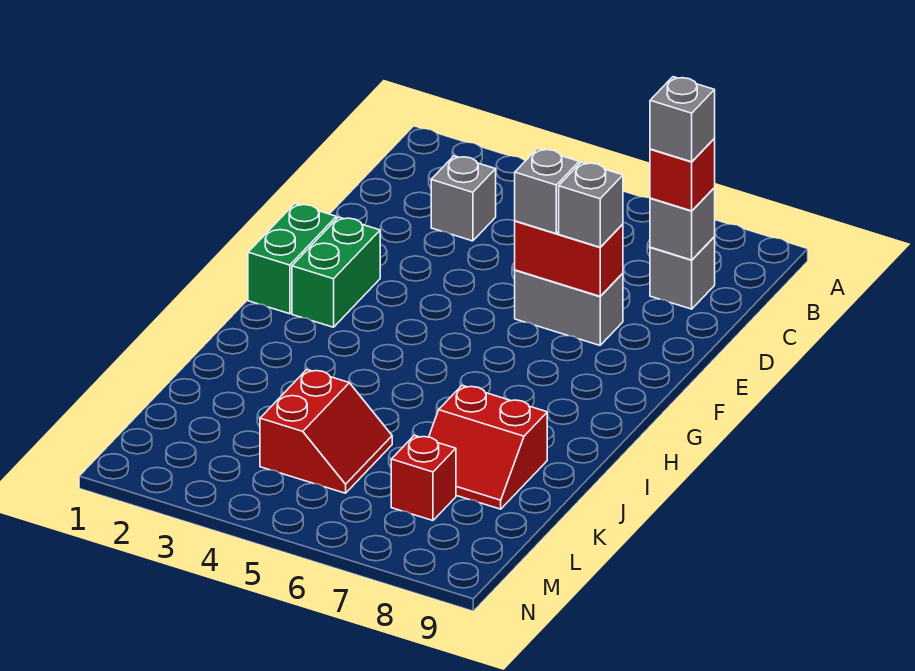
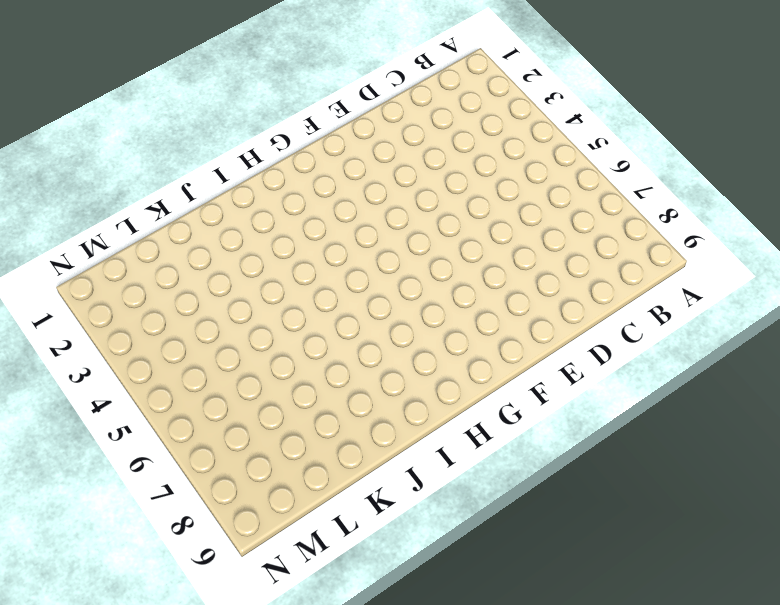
none -> grey brick C3 level 1
none -> grey brick C8 level 1
none -> grey brick E6:E7 level 1

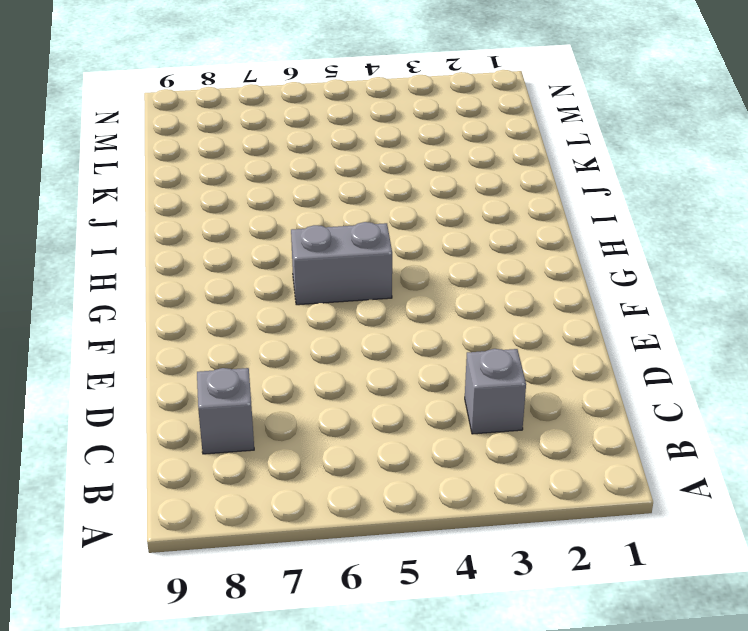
grey brick G5:G6 level 1 -> grey brick E6:E7 level 1
none -> green brick F1:G1 level 1
none -> green brick F2:G2 level 1
none -> red slope J7:K8 level 1 top J

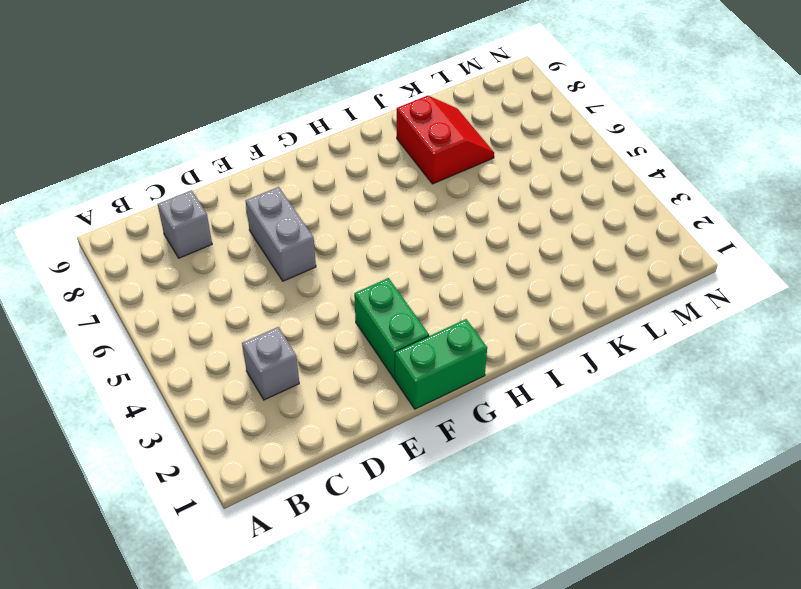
green brick F2:F3 level 1 -> green brick F2:G2 level 1
none -> red slope K4:L5 level 1 top 4
none -> red brick L7 level 1
none -> grey brick C8 level 2

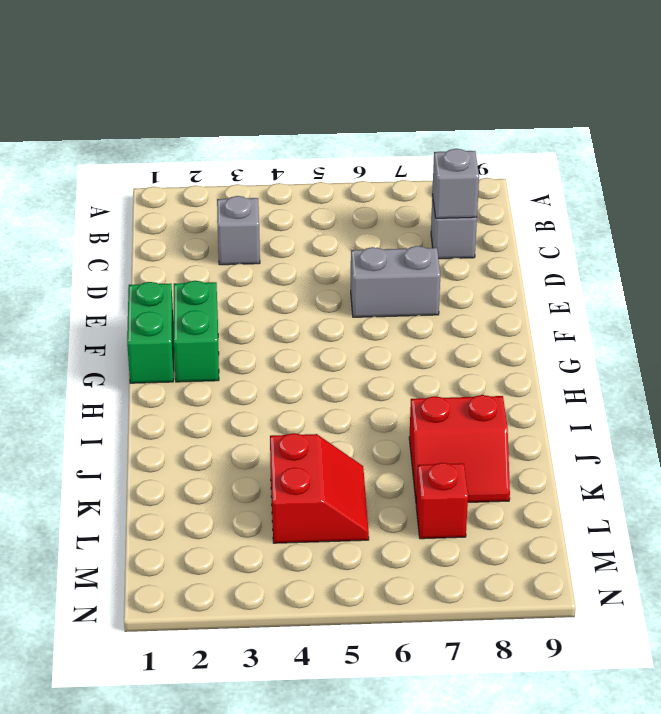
none -> red brick E6:E7 level 2
none -> red brick C8 level 3
none -> grey brick E6 level 3

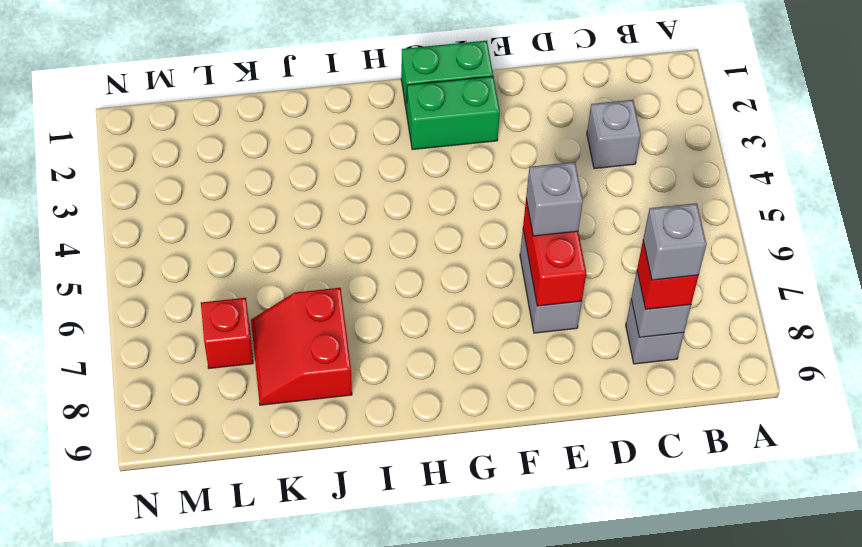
none -> red slope K4:L5 level 1 top 4
none -> grey brick E7 level 3

